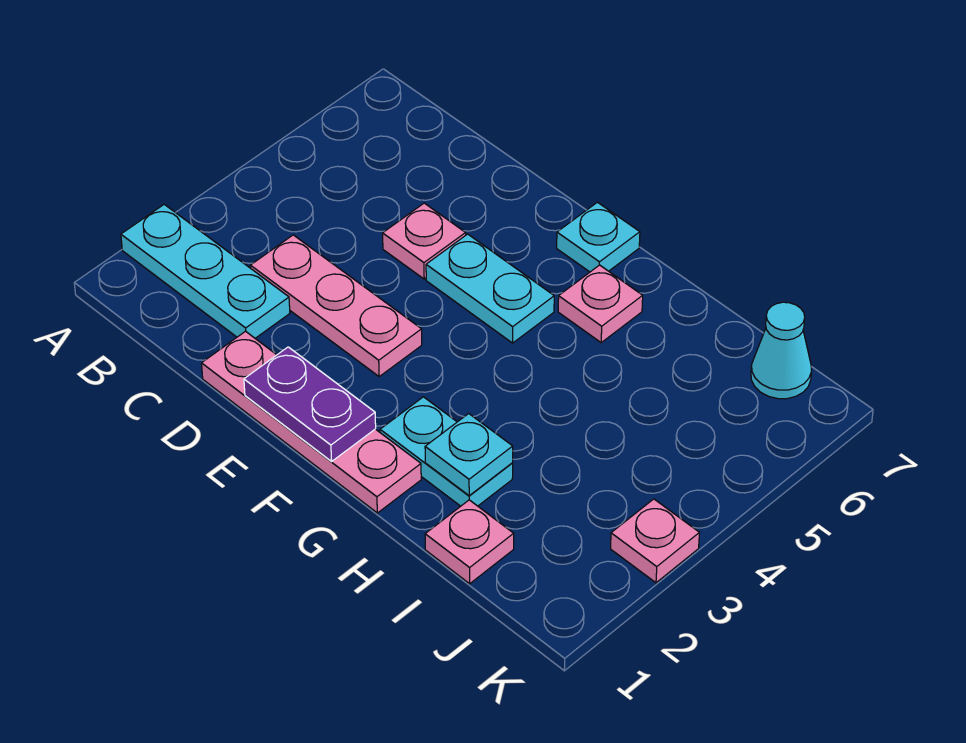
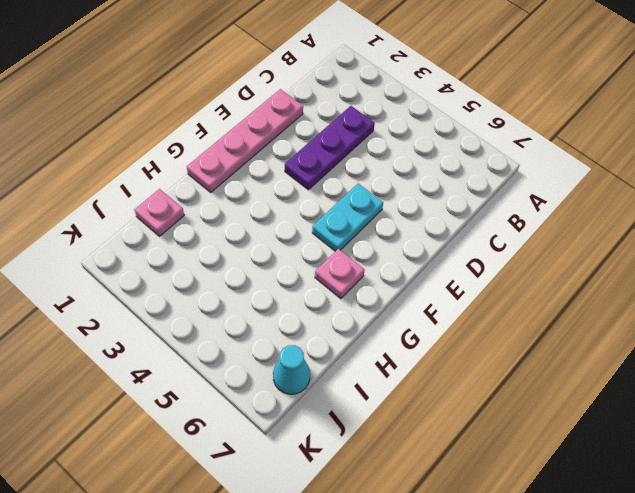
purple plate C3:E3 level 1 -> pink plate C3:E3 level 1
none -> cyan plate A2:C2 level 1
none -> pink plate D5 level 1
none -> cyan plate F7 level 1

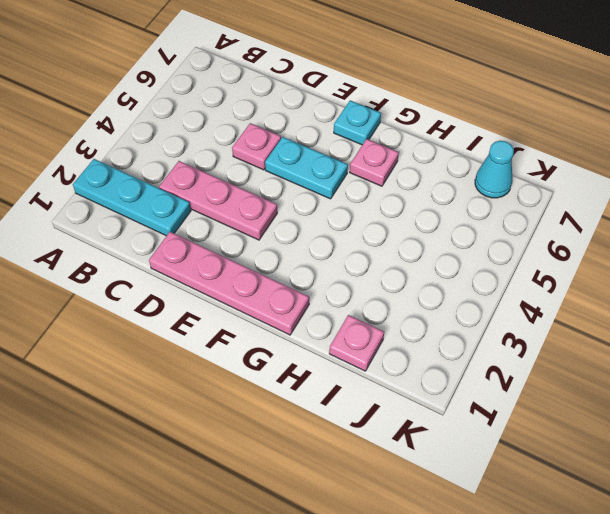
none -> cyan plate G2:H2 level 1
none -> pink plate K3 level 1
none -> purple plate E1:F1 level 2

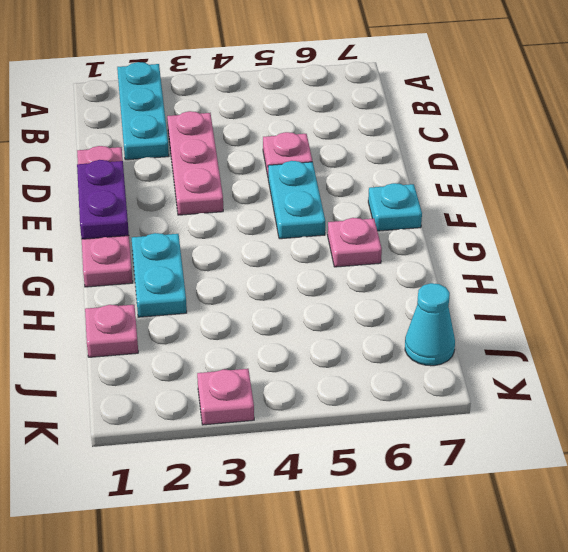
none -> cyan plate H2 level 2

